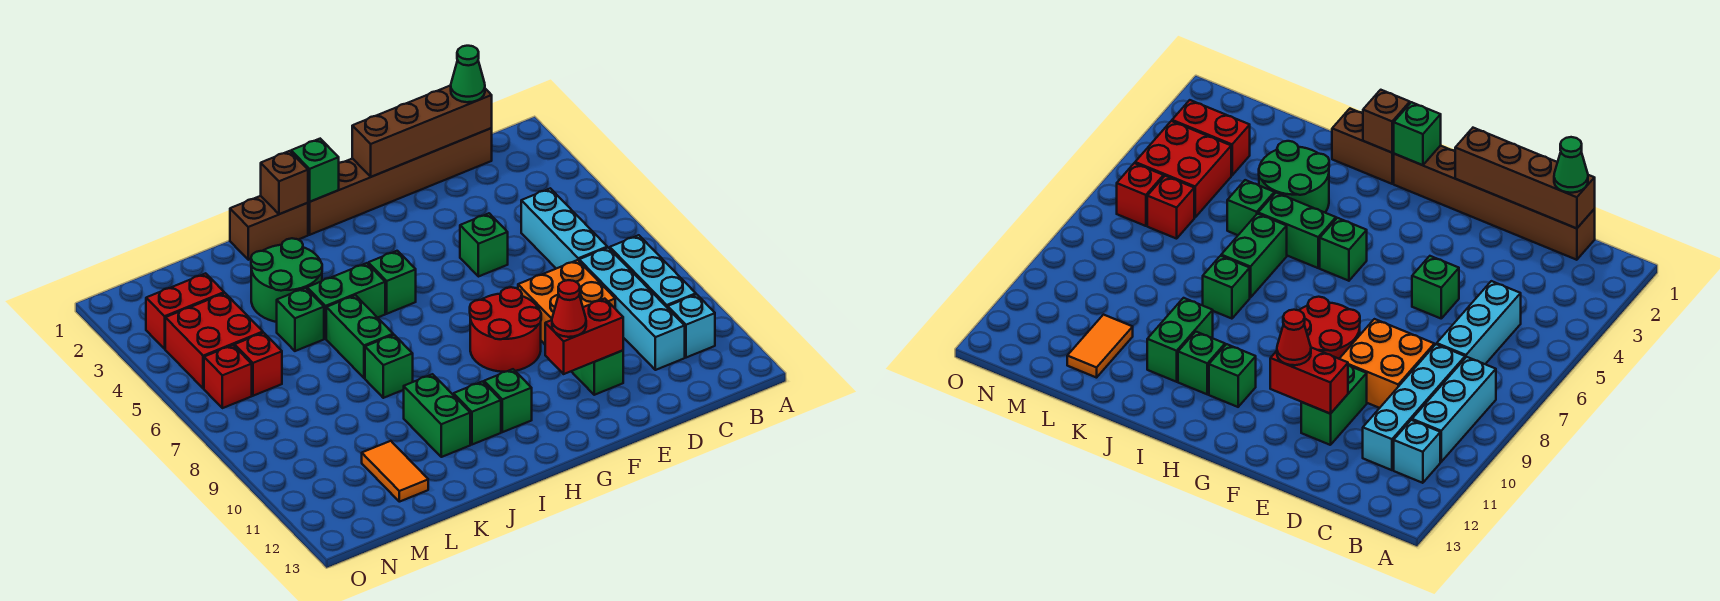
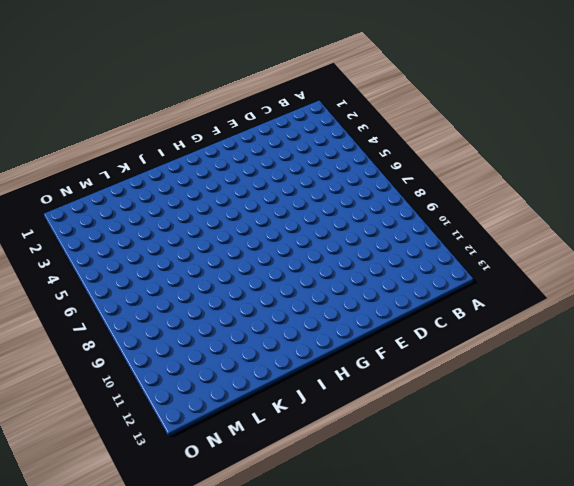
none -> cyan brick B8:B10 level 1
none -> cyan brick B11 level 1
none -> brown brick C1:H1 level 1
none -> cyan brick C5:C7 level 1

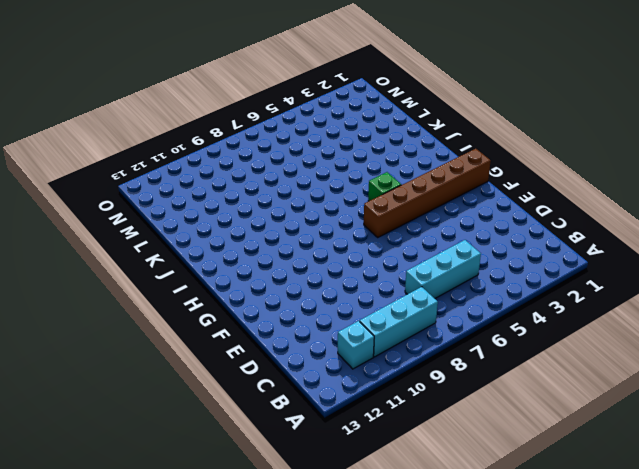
brown brick G1:G6 level 1 -> brown brick C1:H1 level 1
none -> cyan brick C8:C11 level 1
none -> orange brick D8:E9 level 1
none -> green brick E5 level 1
none -> green brick E10:E11 level 1

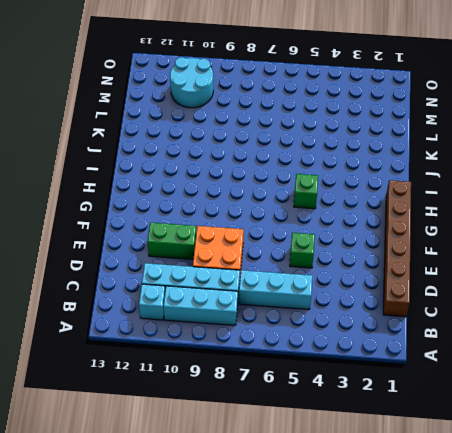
cyan round brick M10:N11 level 1 -> none
none -> red round brick F8:G9 level 1
none -> green brick H11 level 1
none -> brown brick I1:J1 level 1
none -> green brick I5:J5 level 1

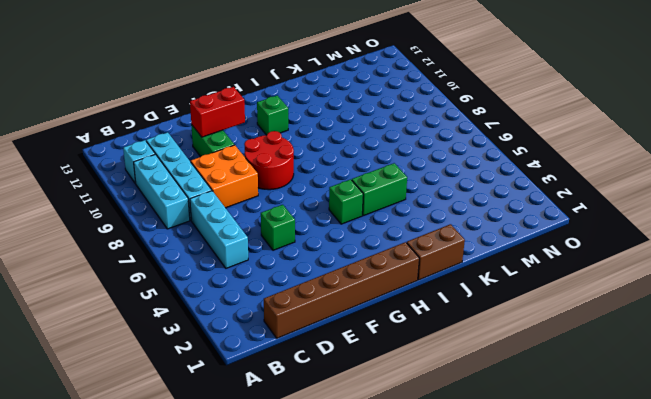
none -> green brick I11 level 1
none -> green round brick J3:K4 level 1
none -> green brick J6:J7 level 1
none -> green brick J8 level 1

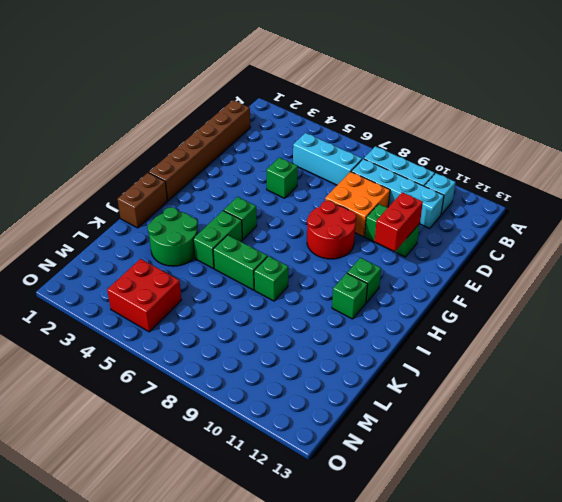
none -> green brick J10:J11 level 1
none -> green brick K5 level 1
none -> orange tile L11:L12 level 1
none -> red brick M3:N3 level 1

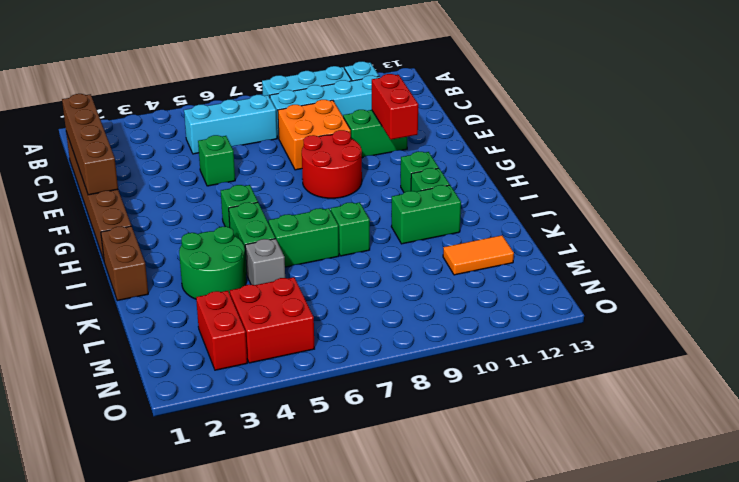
grey brick K5 level 1 -> green brick K5 level 1
none -> red brick M6 level 1
none -> red brick N6 level 1
none -> green brick H1 level 2
none -> brown brick I1 level 2

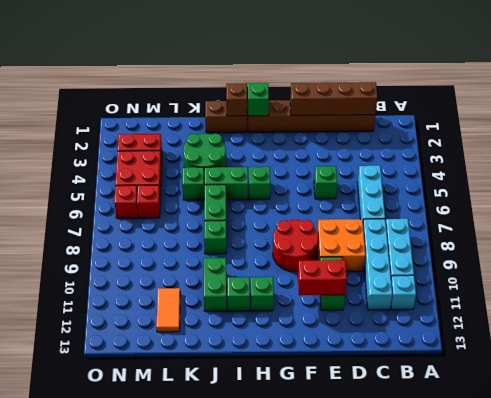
none -> green cone C1 level 3
none -> red cone F11 level 3

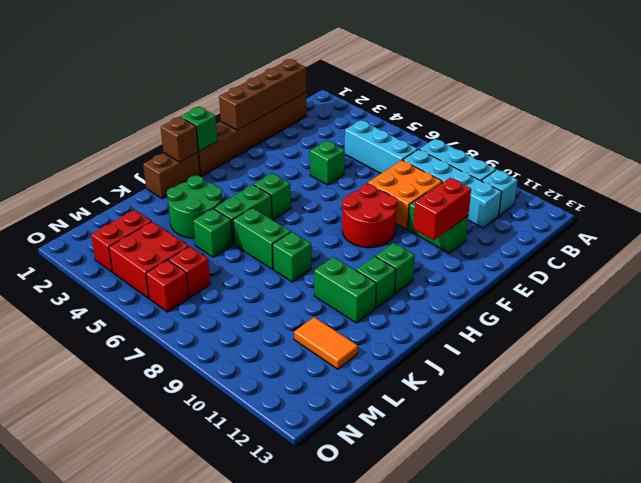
none -> green cone C1 level 3
none -> red cone F11 level 3

